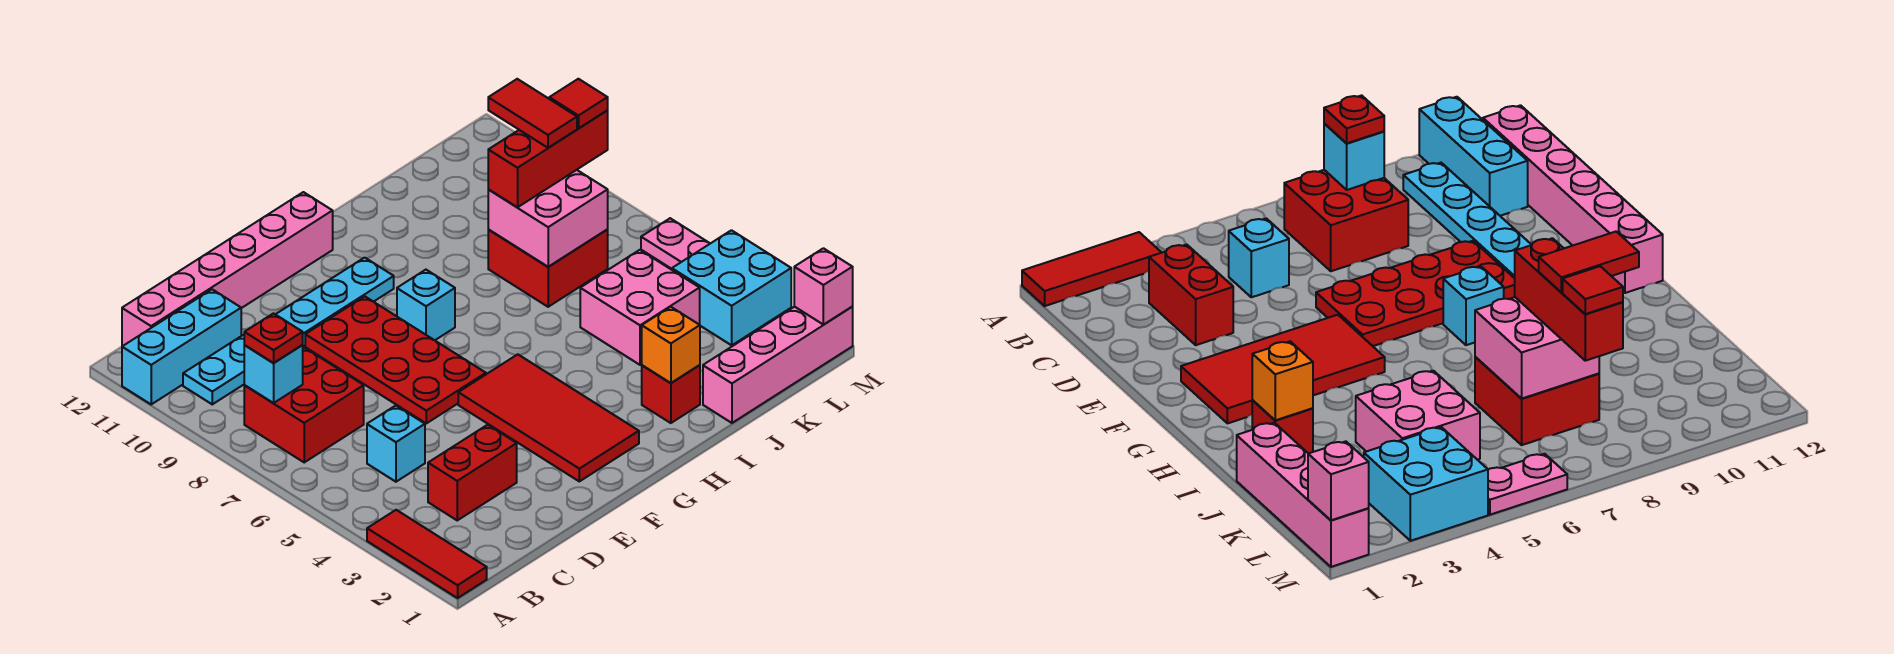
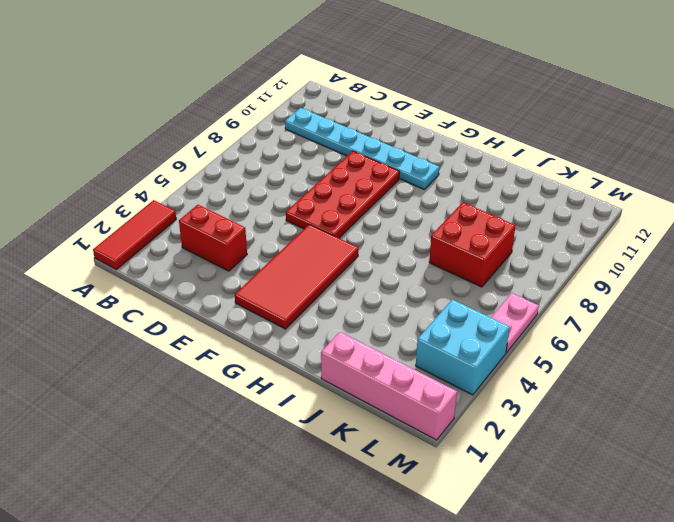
none -> cyan brick A11:C11 level 1
none -> red brick B7:C8 level 1
none -> pink brick B12:G12 level 1

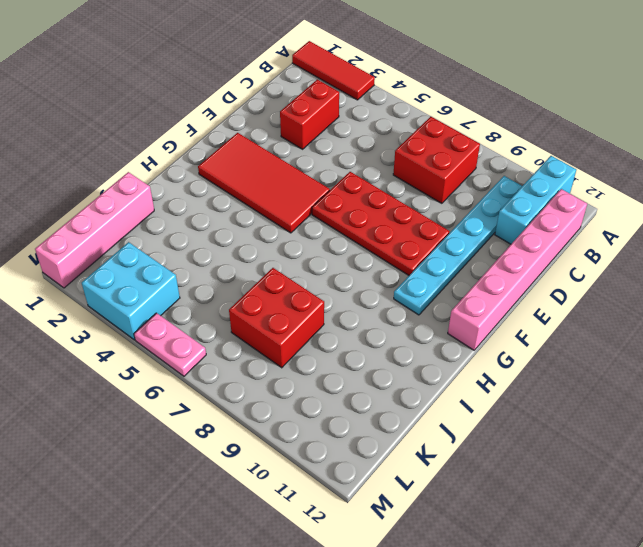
none -> cyan brick C5 level 1
none -> cyan brick G8 level 1
none -> red brick I2 level 1

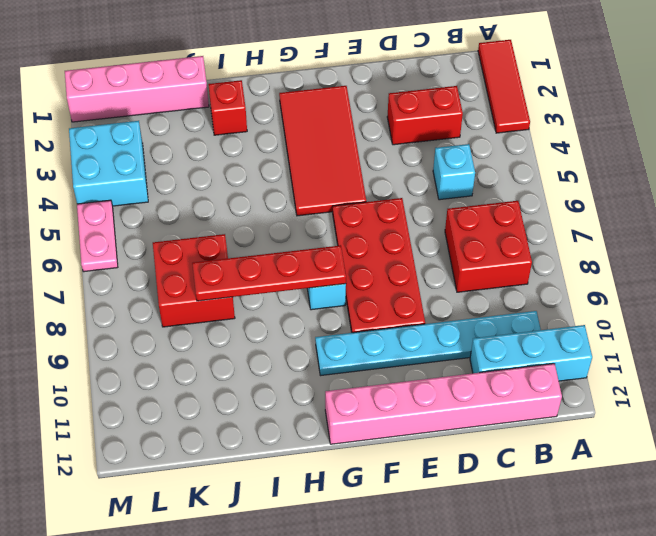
red plate G8:J8 level 2 -> pink brick J7:K8 level 2
none -> pink brick J4:K5 level 1
none -> cyan brick B8 level 2
none -> orange brick I2 level 2

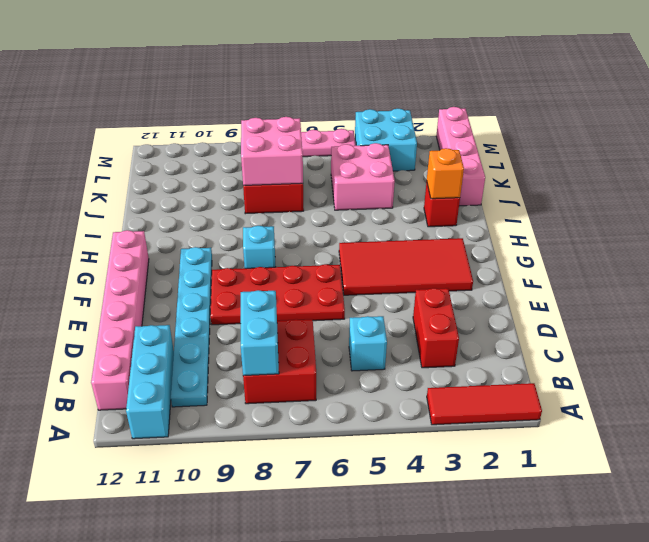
cyan brick B8:C8 level 2 -> cyan brick B8 level 2
none -> pink brick M1 level 2
none -> red plate B8 level 3
none -> red brick J8:L8 level 3

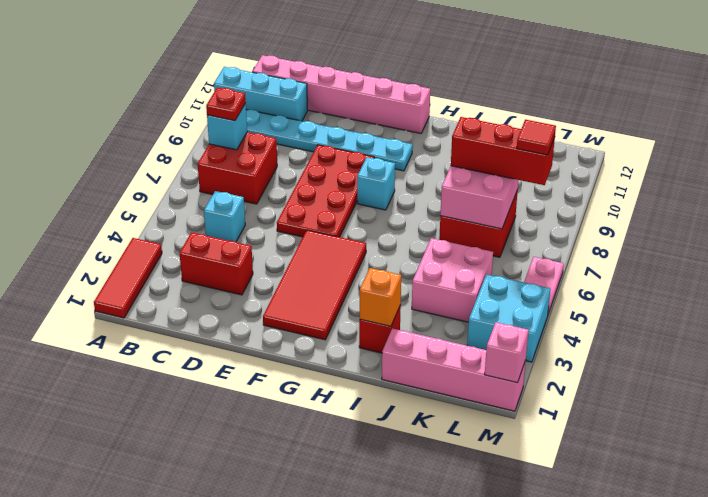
none -> red tile K8:K9 level 4

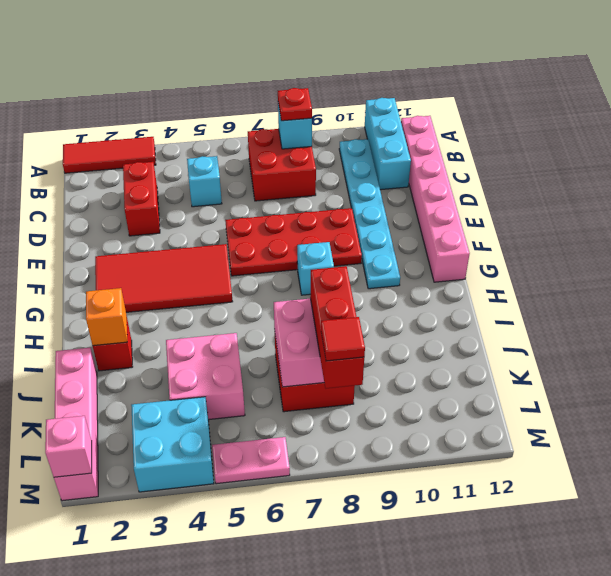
none -> red tile K8:K9 level 4

